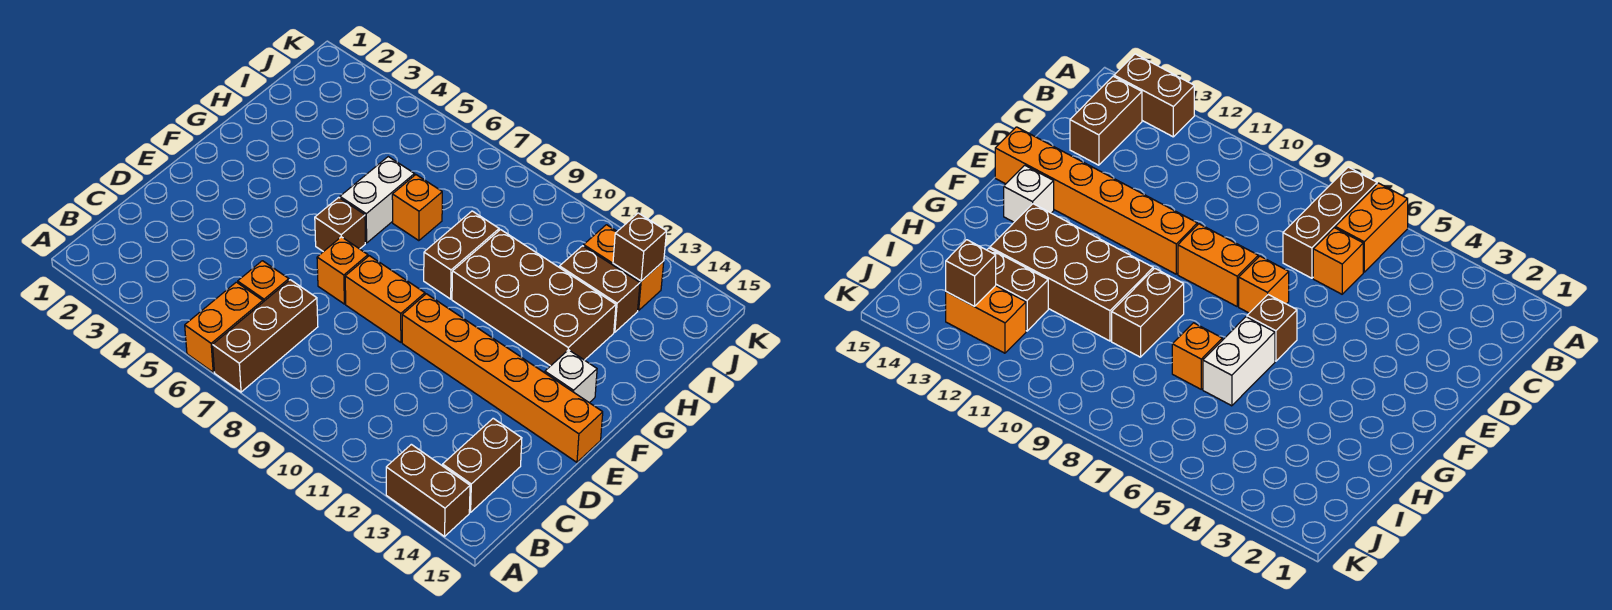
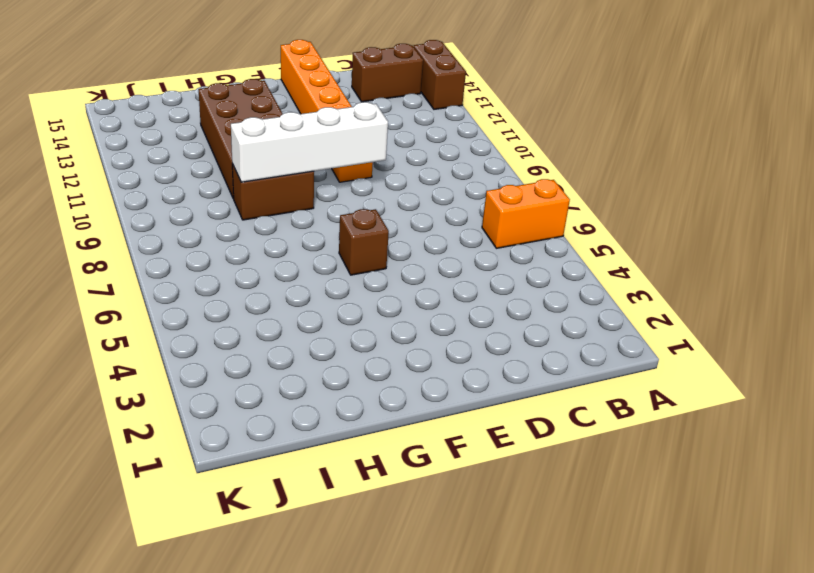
white brick E9:H9 level 2 -> none
none -> brown brick A7:C7 level 1
none -> orange brick C6 level 1
none -> orange brick E7 level 1

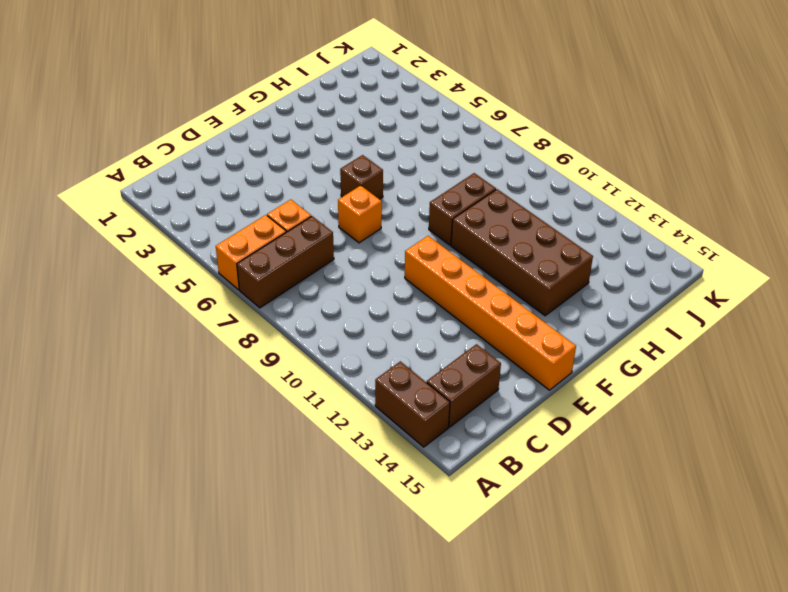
none -> orange brick E8:E9 level 1
none -> white brick F14 level 1
none -> white brick G6:H6 level 1

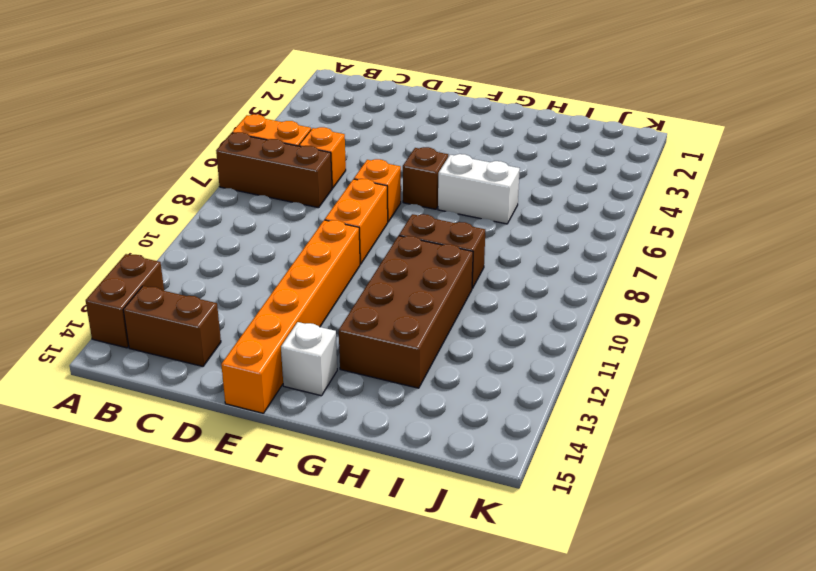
none -> orange brick H7 level 1
none -> brown brick I12:I13 level 1
none -> orange brick J12:J13 level 1

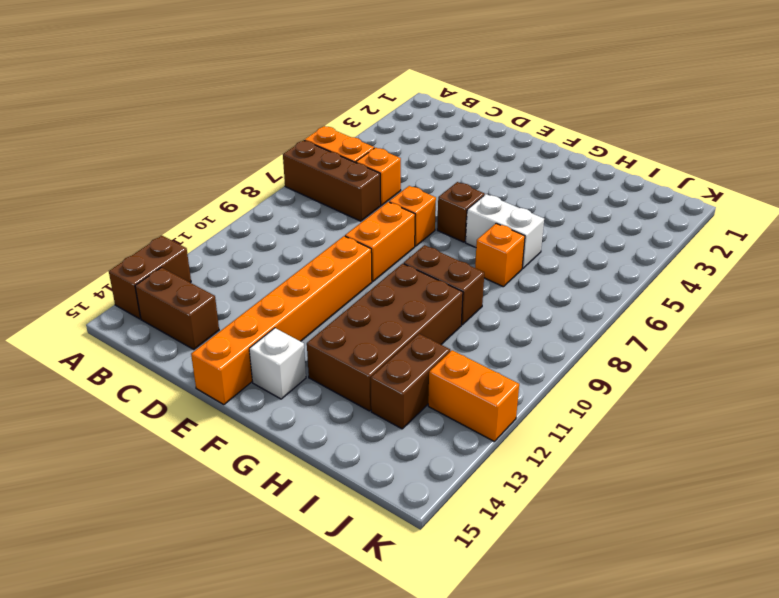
orange brick J12:K12 level 1 -> orange brick J12:J13 level 1
none -> brown brick J13 level 2

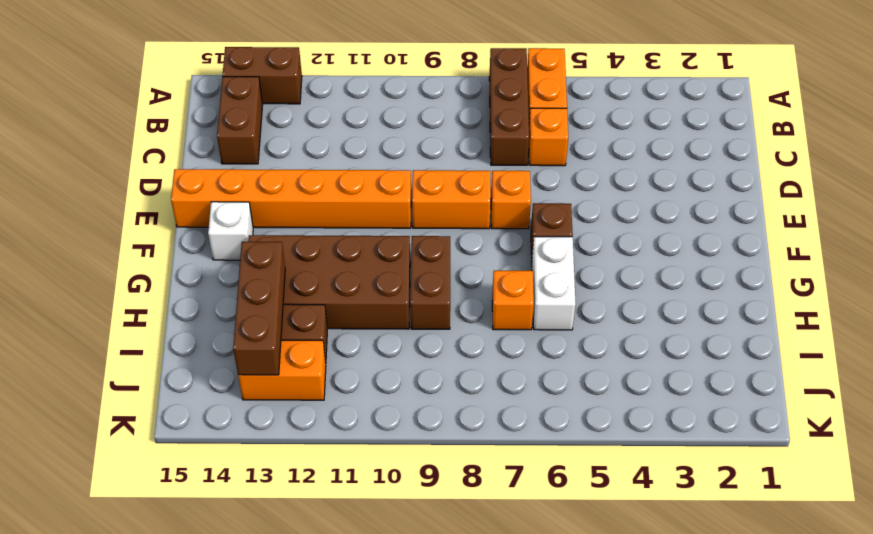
brown brick H13:J13 level 2 -> brown brick J13 level 2

